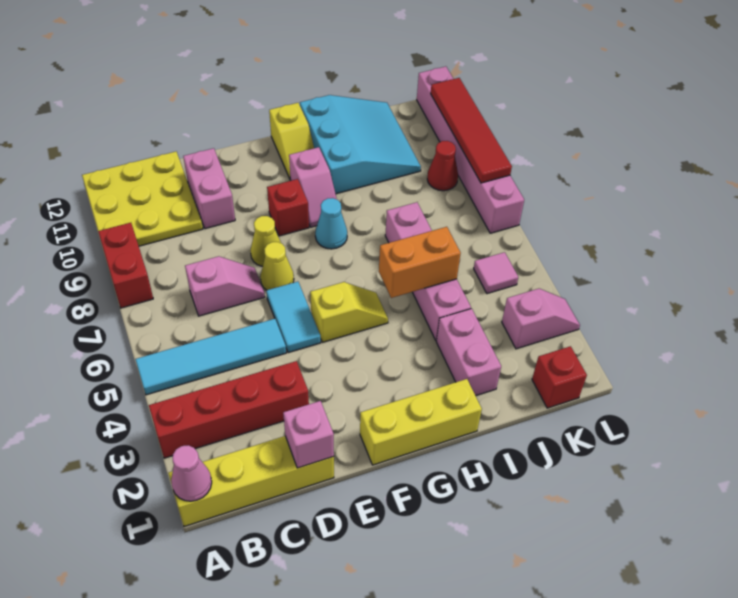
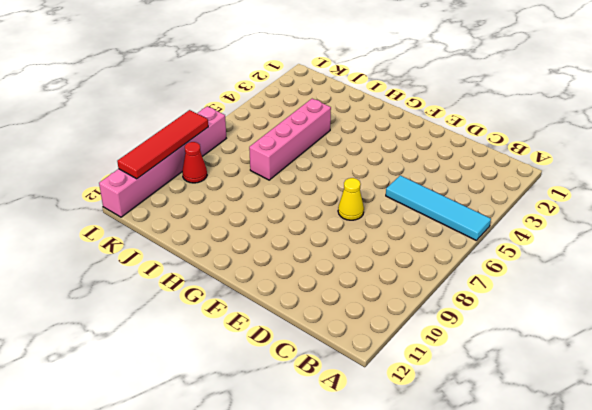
none -> yellow brick A1:D1 level 1
none -> red brick A3:D3 level 1
none -> red brick A8:A9 level 1

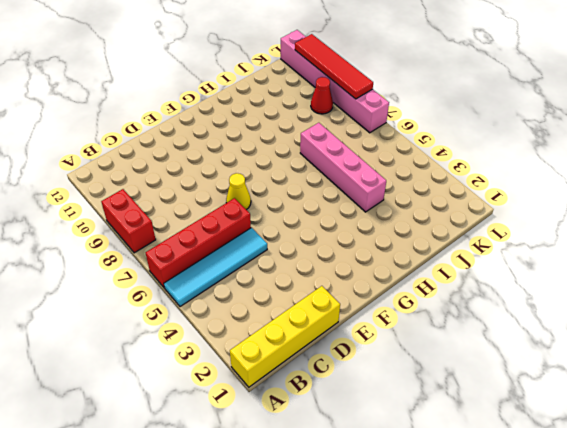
red brick A6:D6 level 1 -> red brick A3:D3 level 1
none -> yellow plate A10:C12 level 1
none -> pink slope C7:D7 level 1 top C
none -> pink brick D10:D11 level 1

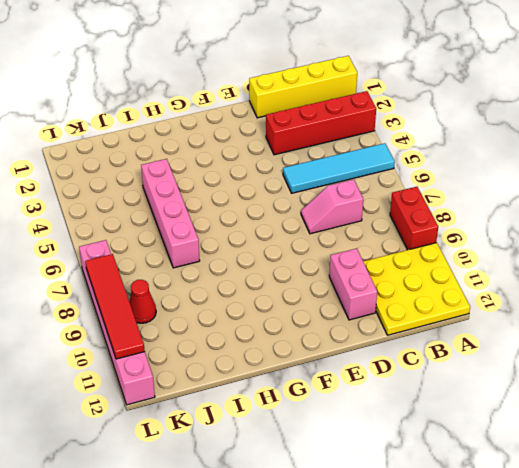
none -> cyan tile E5:E6 level 1
none -> yellow cone E7 level 1
none -> yellow cone E8 level 1

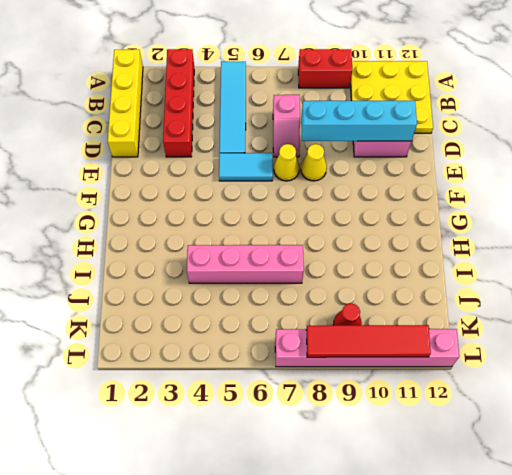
cyan brick D8:D11 level 2 -> none
none -> yellow brick F1:H1 level 1
none -> yellow slope F5:G5 level 1 top F
none -> red brick F9 level 1

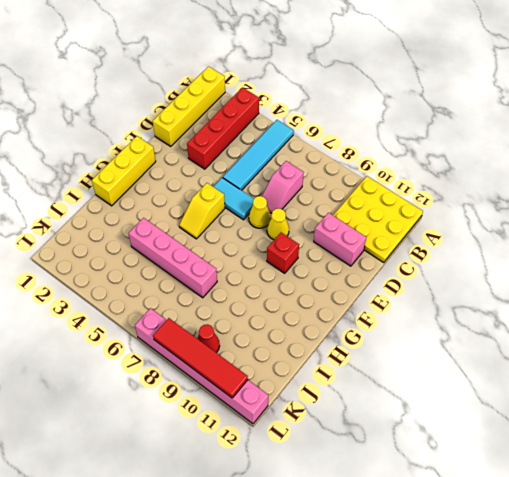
none -> red brick A8:A9 level 1
none -> cyan cone G8 level 1
none -> pink slope G9:G10 level 1 top 10

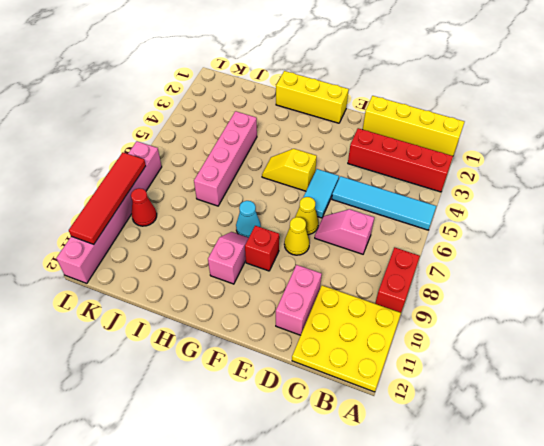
none -> yellow slope G11:G12 level 1 top 12
none -> cyan slope H10:J12 level 1 top H
none -> pink brick I2:I3 level 1

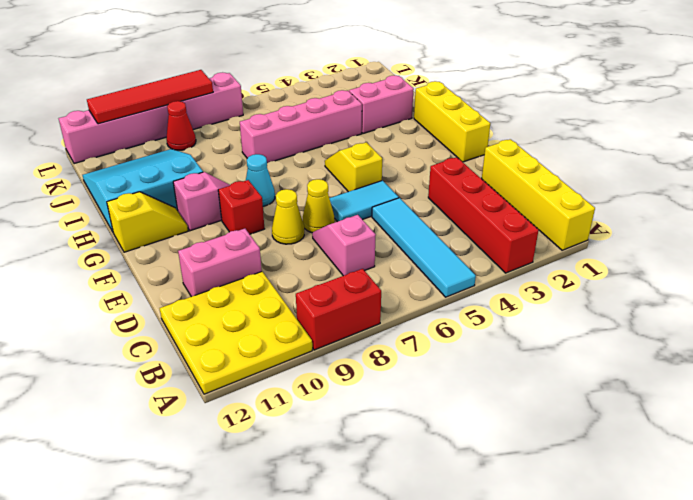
none -> red brick K1 level 1
none -> pink slope K3:L3 level 1 top K
none -> pink tile K5 level 1

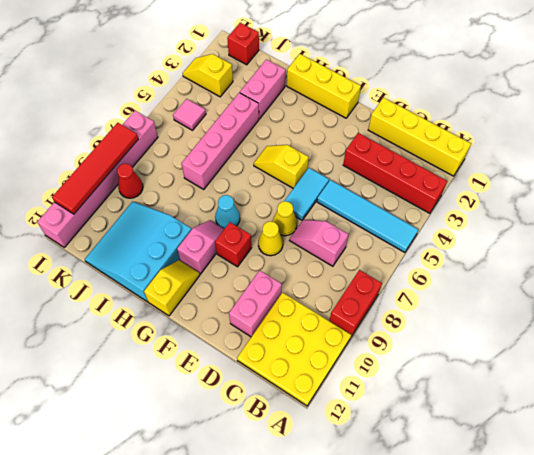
yellow slope K3:L3 level 1 top K -> pink slope K3:L3 level 1 top K
none -> pink cone A1 level 2
none -> pink brick D1 level 2
none -> orange brick H5:I5 level 2

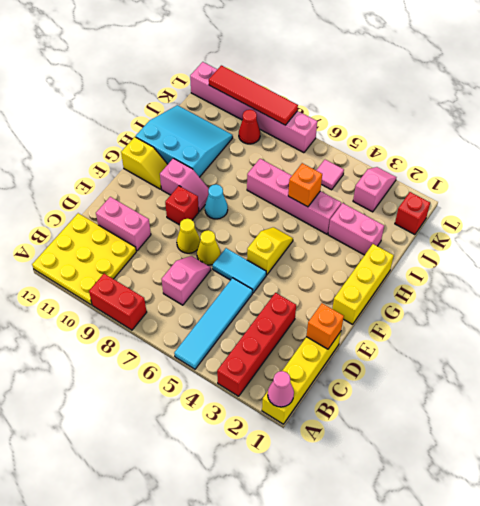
orange brick D1 level 2 -> pink brick D1 level 2
orange brick I5 level 2 -> orange brick H5:I5 level 2

